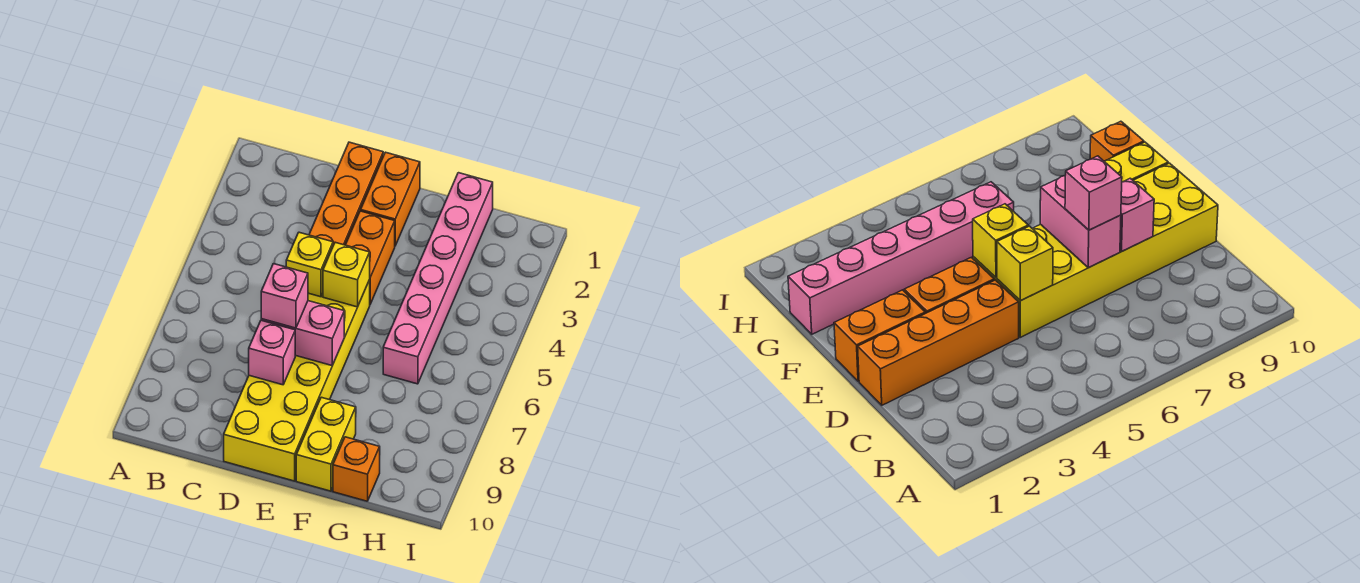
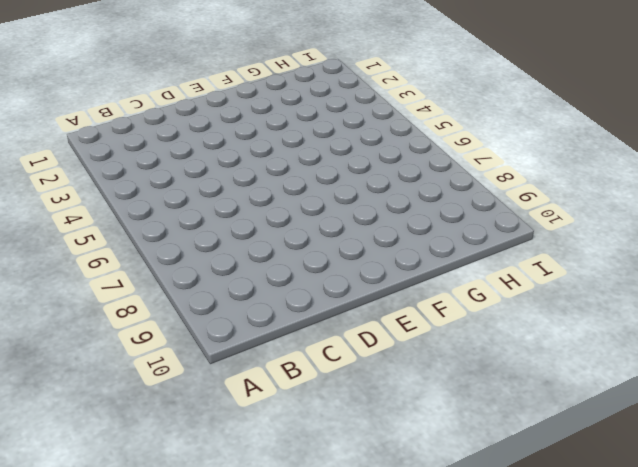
none -> orange brick D1:D4 level 1
none -> yellow brick D5:E10 level 1
none -> orange brick E1:E2 level 1

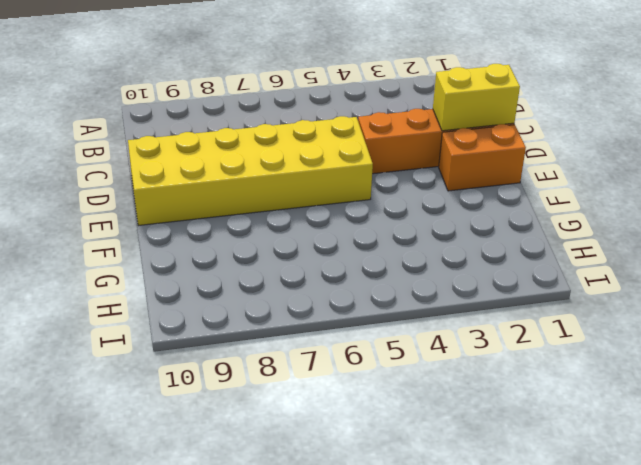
yellow brick D1:D2 level 2 -> yellow brick F9:F10 level 1
none -> orange brick E3:E4 level 1
none -> pink brick G1:G6 level 1
none -> orange brick G10 level 1

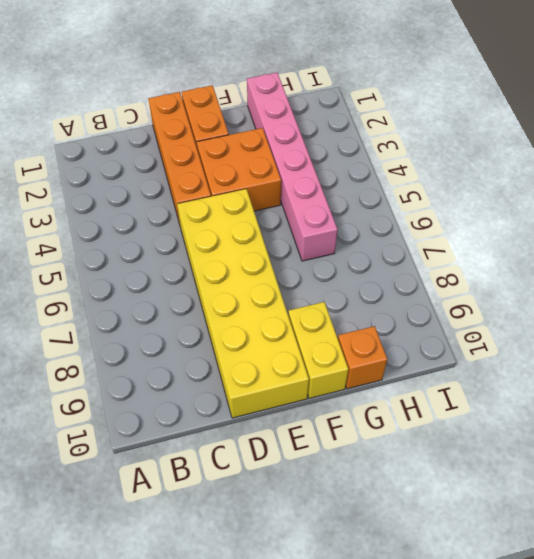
orange brick E3:F4 level 1 -> orange brick E3:E4 level 1
none -> yellow brick D5 level 2
none -> pink brick D7:E7 level 2
none -> pink brick D8 level 2

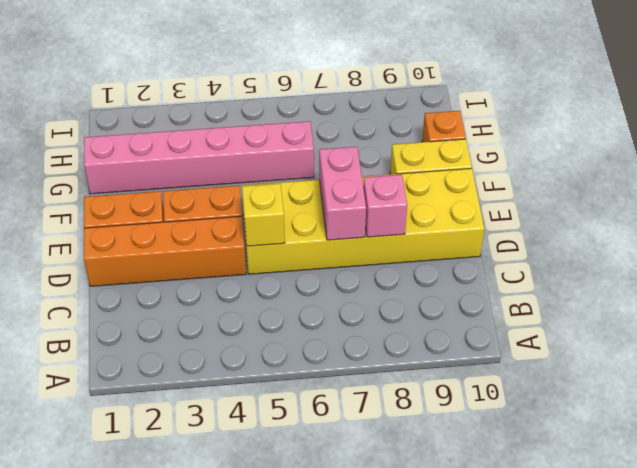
none -> yellow brick E5 level 2
none -> pink brick D7 level 3

